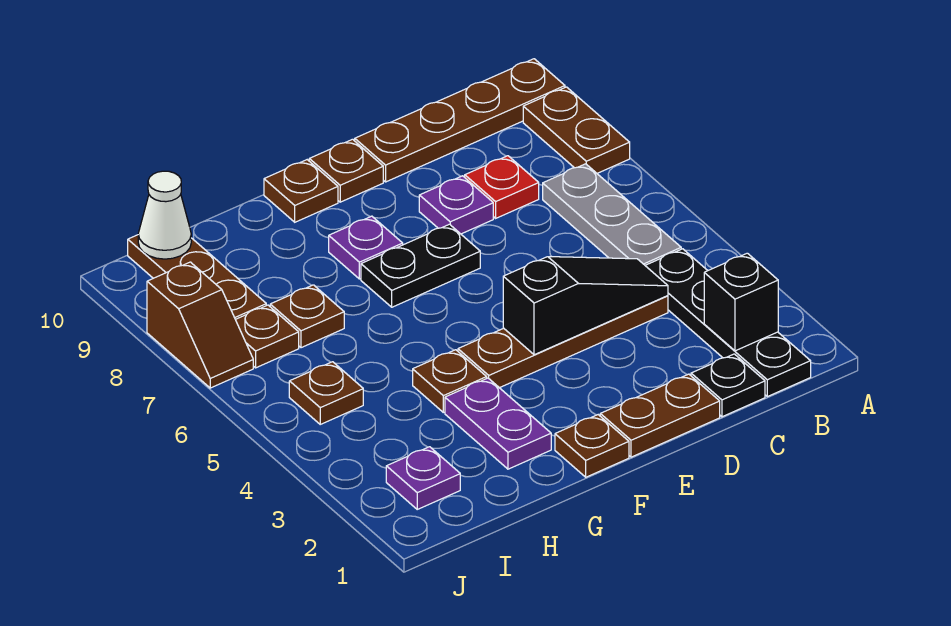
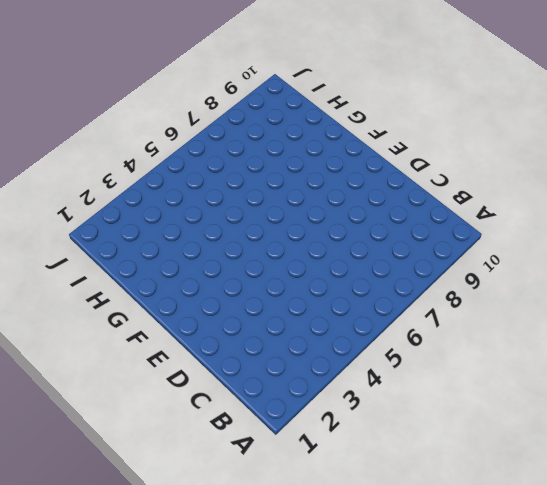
none -> brown plate A8:A9 level 1
none -> brown plate A10:D10 level 1
none -> black plate B1:B4 level 1

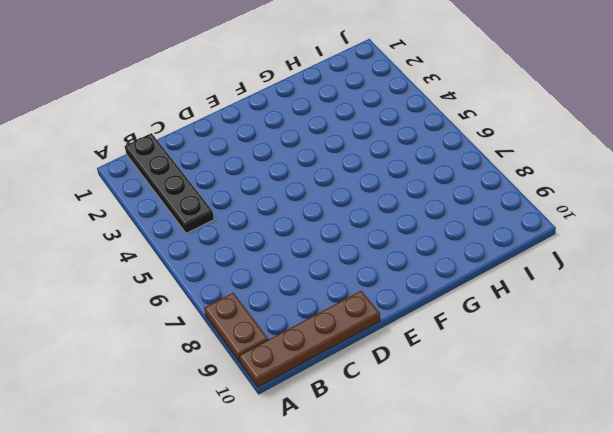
none -> grey plate B5:B7 level 1
none -> black plate C1 level 1
none -> brown plate C4:F4 level 1

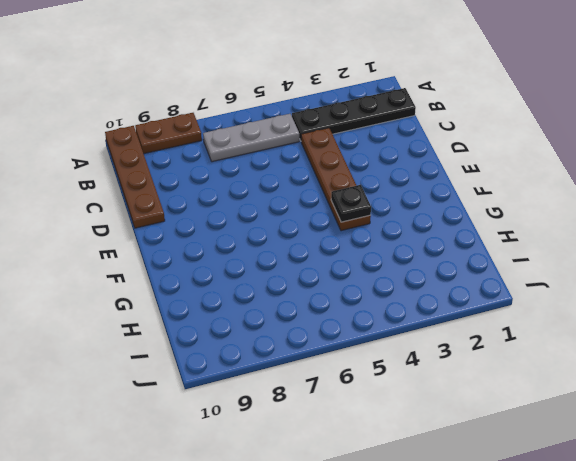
black plate F4 level 2 -> black plate C1 level 1
none -> red plate C8 level 1
none -> brown plate D1:E1 level 1
none -> purple plate D8 level 1

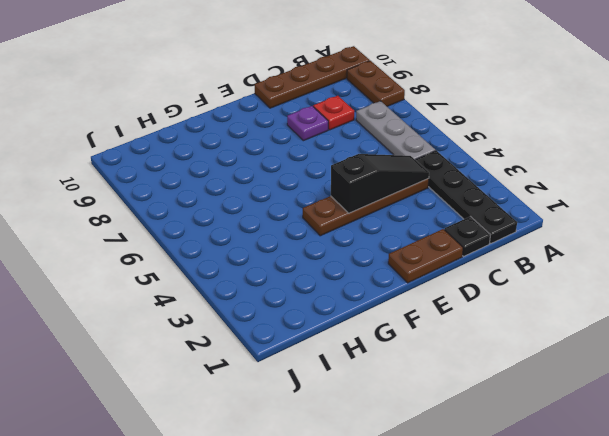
none -> black plate E7:F7 level 1
none -> brown plate E10 level 1
none -> brown plate F1 level 1

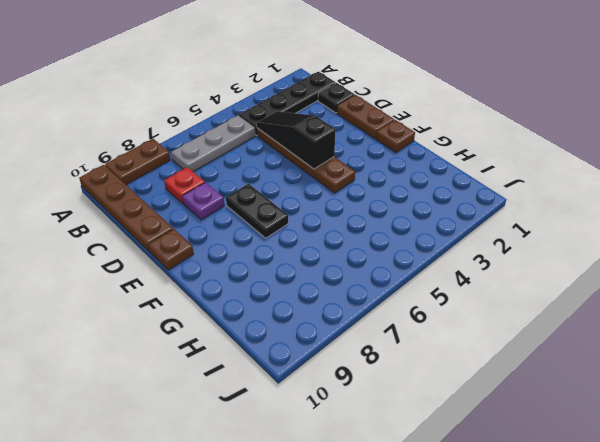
none -> purple plate F8 level 1
none -> brown plate F10 level 1
none -> purple plate G2:G3 level 1

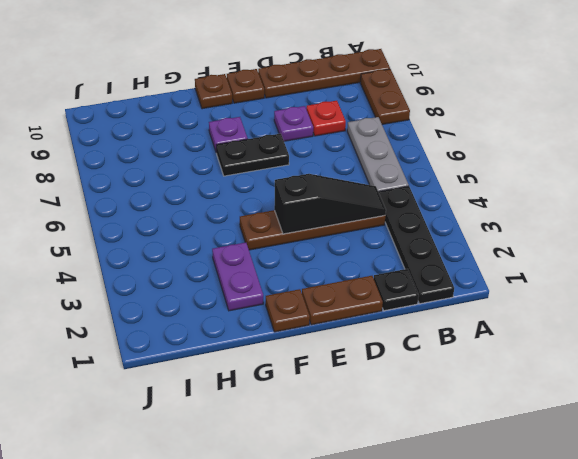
none -> brown plate G4 level 1
none -> brown plate H7 level 1
none -> purple plate I2 level 1

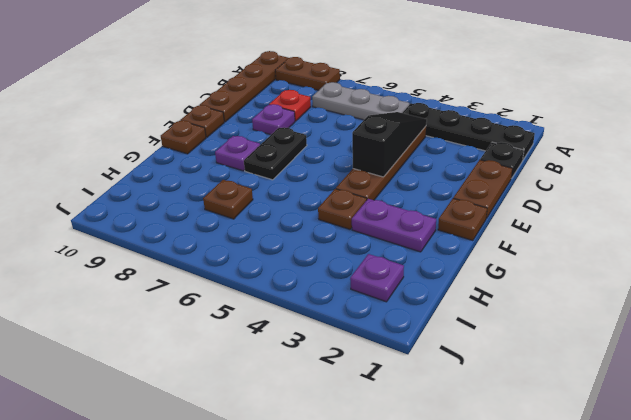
none -> brown plate I5 level 1
none -> brown plate I7 level 1
none -> brown plate I8:I10 level 1

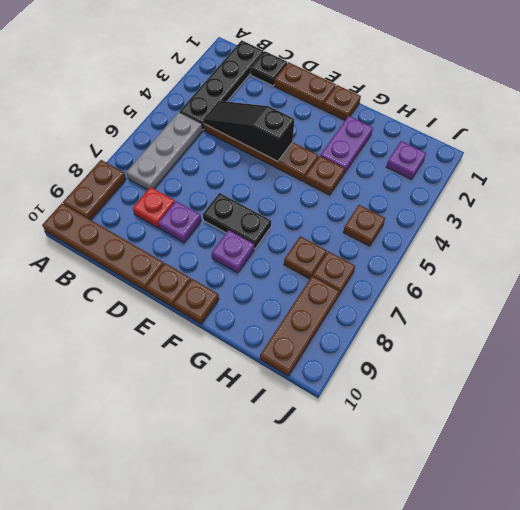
none -> brown slope J7:J8 level 1 top 8
none -> black brick B2 level 2
none -> white cone I10 level 2

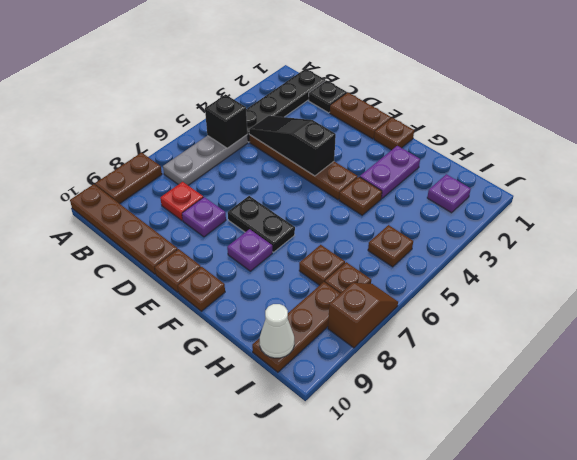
black brick B5 level 2 -> black brick B2 level 2

